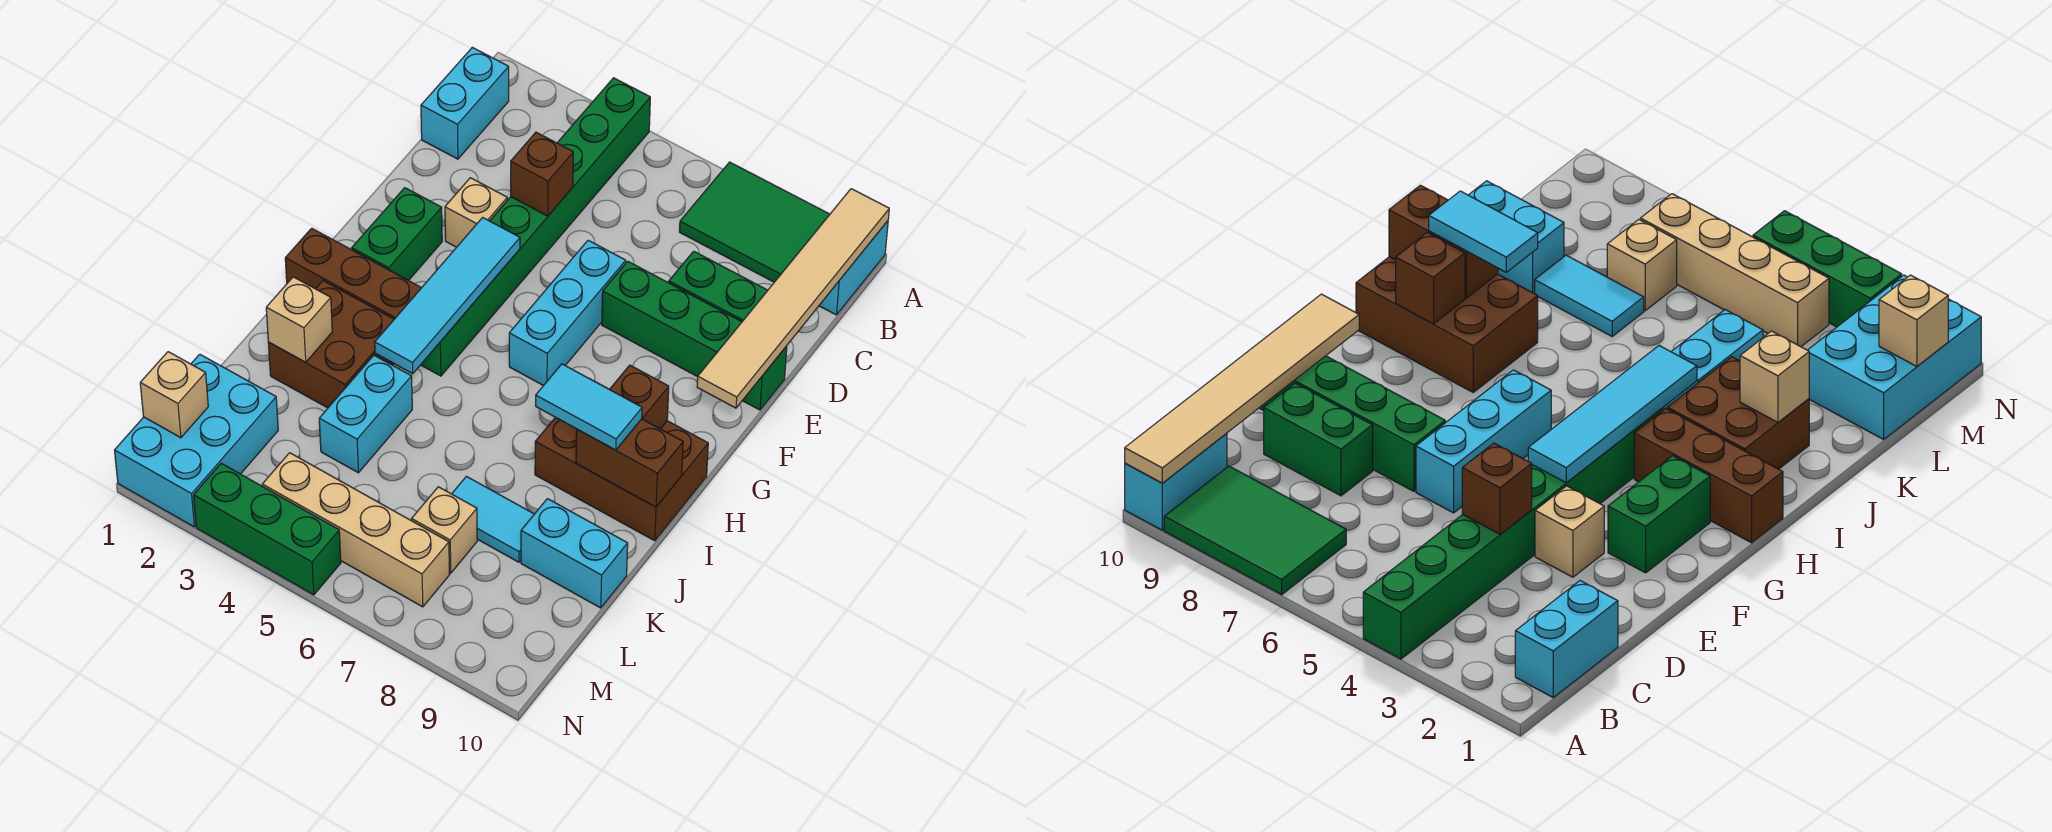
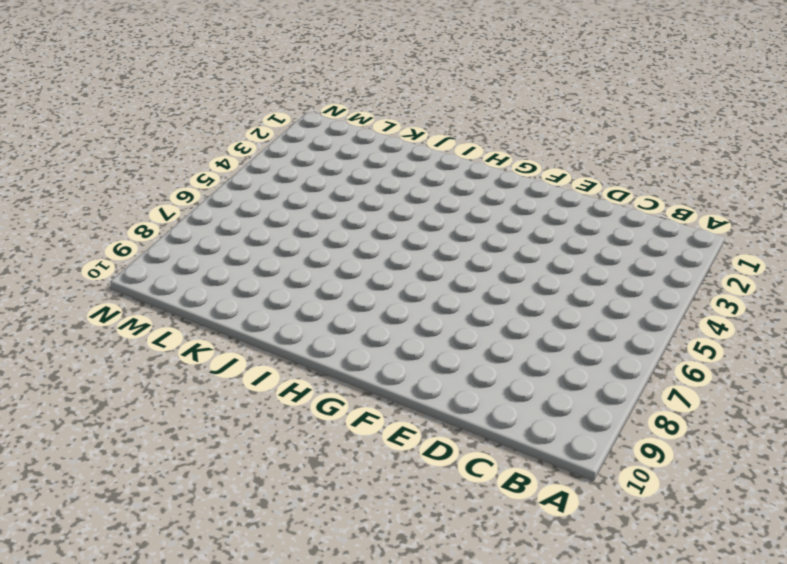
none -> green brick A4:H4 level 1
none -> green tile A7:B9 level 1
none -> cyan brick A10:B10 level 1

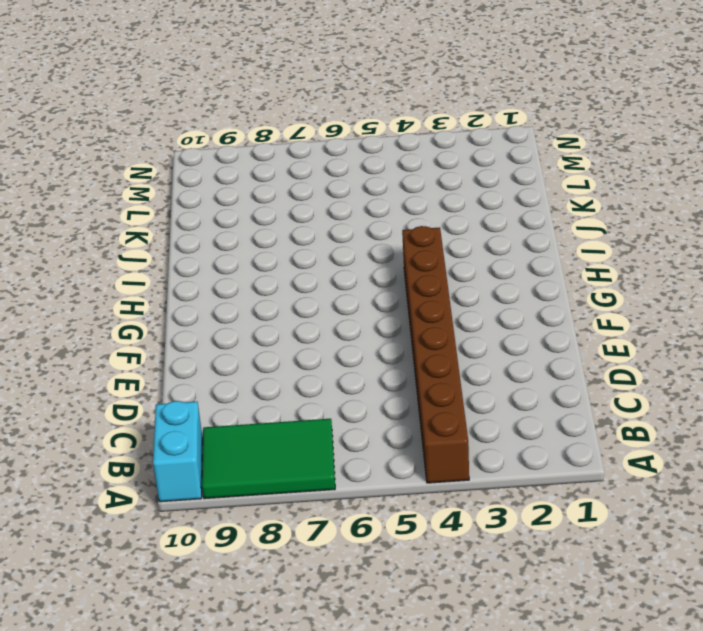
brown brick A4:H4 level 1 -> green brick A4:H4 level 1
none -> cyan brick B1:C1 level 1
none -> green brick D8:D9 level 1
none -> tan brick E3 level 1

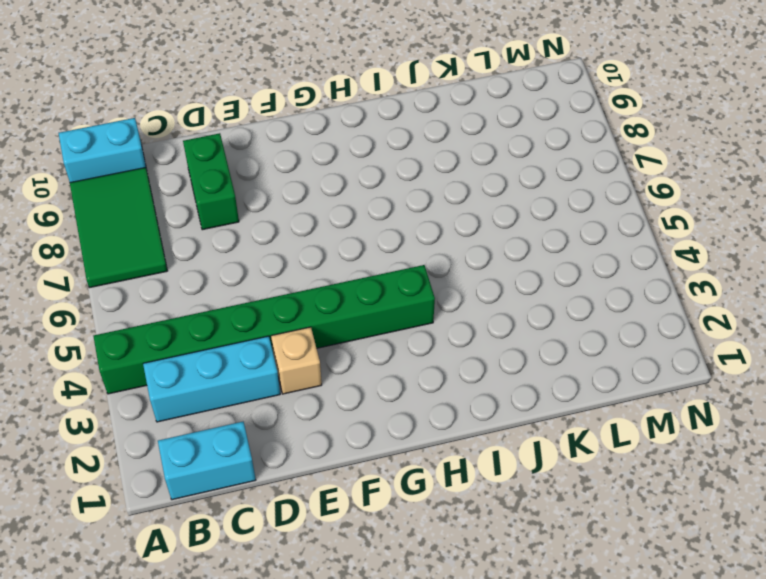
cyan brick B3:D3 level 1 -> cyan brick E6:G6 level 1
none -> green brick E7:E10 level 1
none -> green brick F2:G2 level 1
none -> brown brick H1:H3 level 1

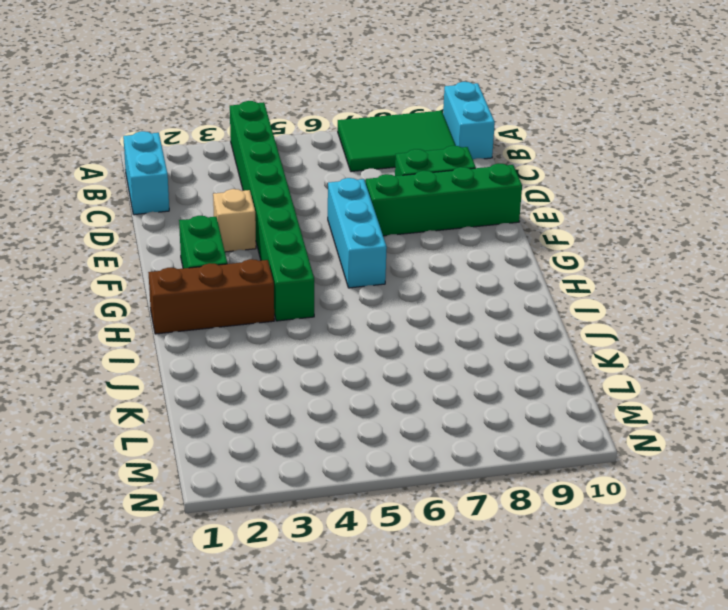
none -> brown brick H8:I10 level 1
none -> brown brick I2:J3 level 1
none -> cyan brick J4:K4 level 1

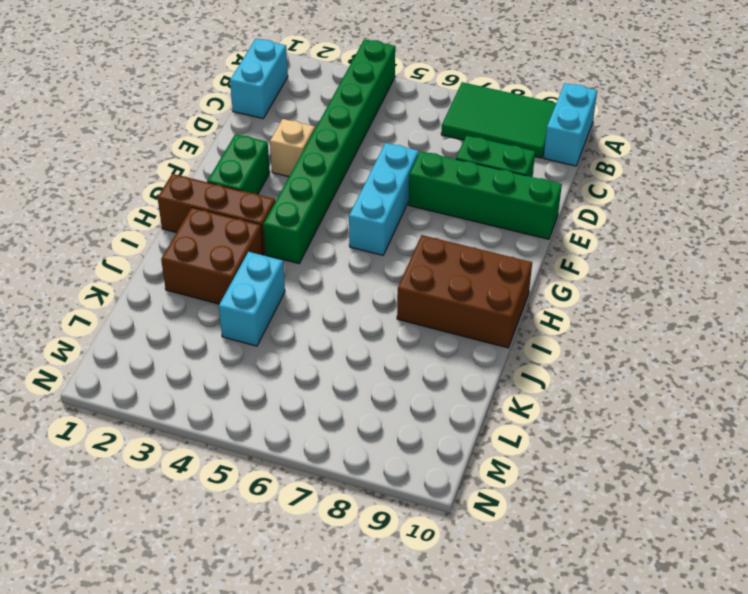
none -> cyan tile K7:K8 level 1
none -> cyan brick K9:K10 level 1
none -> cyan brick L1:N2 level 1

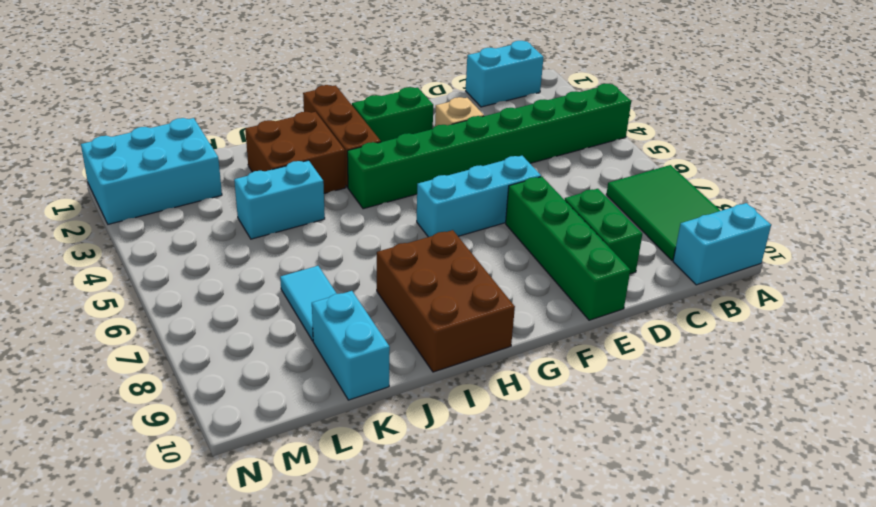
none -> tan brick L7 level 1
none -> tan brick M4:M7 level 1
none -> green brick N3:N5 level 1

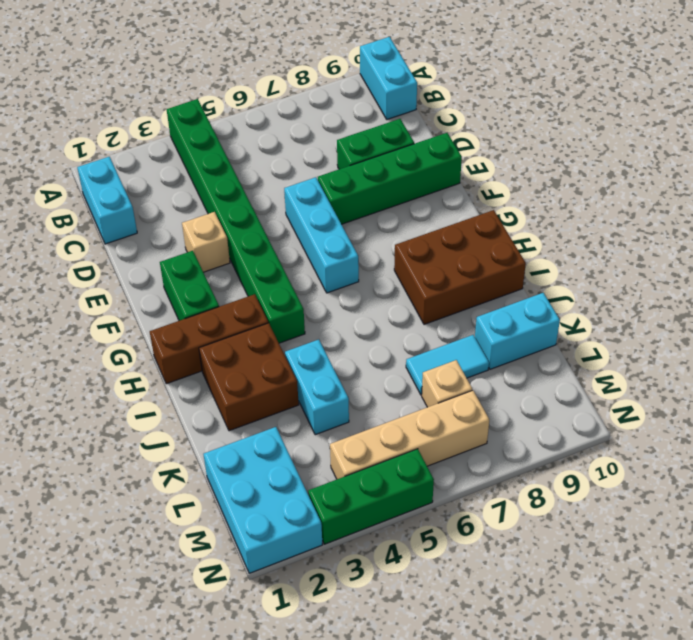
none -> green tile A7:B9 level 1
none -> tan tile A10:F10 level 2
none -> brown brick D4 level 2

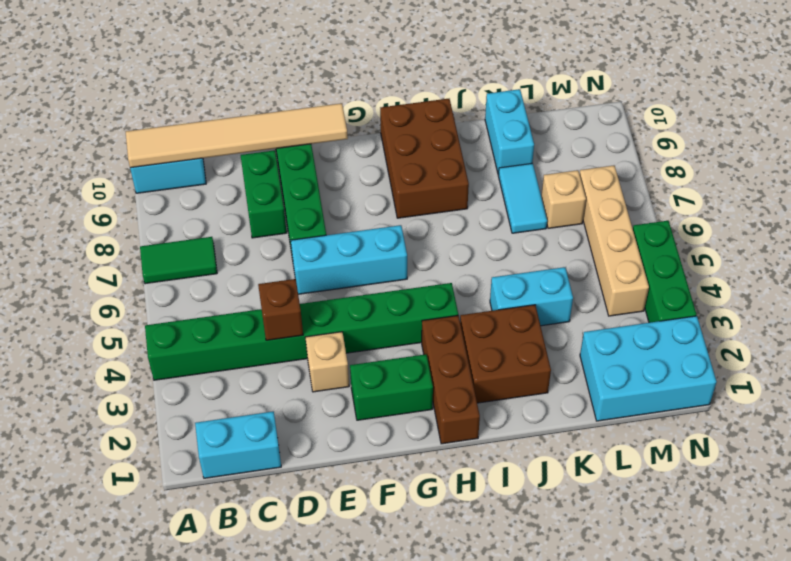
green tile A7:B7 level 1 -> green tile A7:B9 level 1
none -> cyan tile F4:I4 level 2
none -> brown brick H9 level 2
none -> brown brick I9:I10 level 2

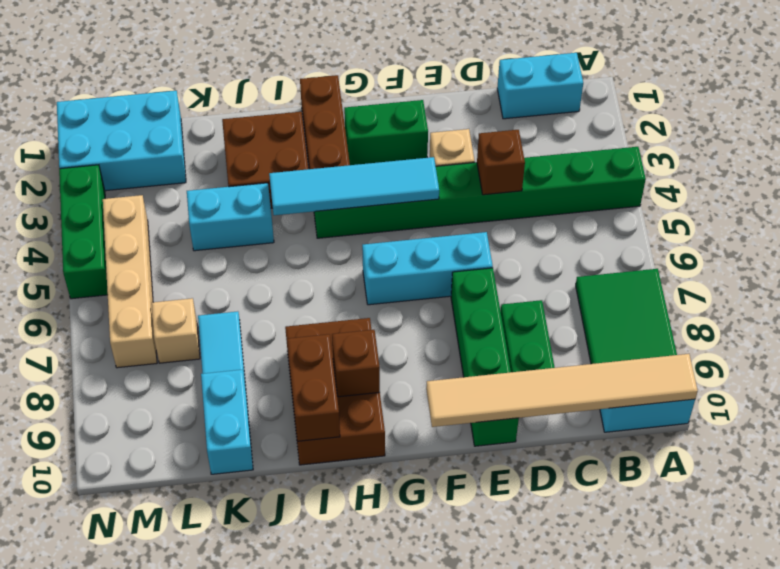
none -> tan brick J2 level 2
none -> tan brick M1 level 2
none -> cyan tile I8:I9 level 3

